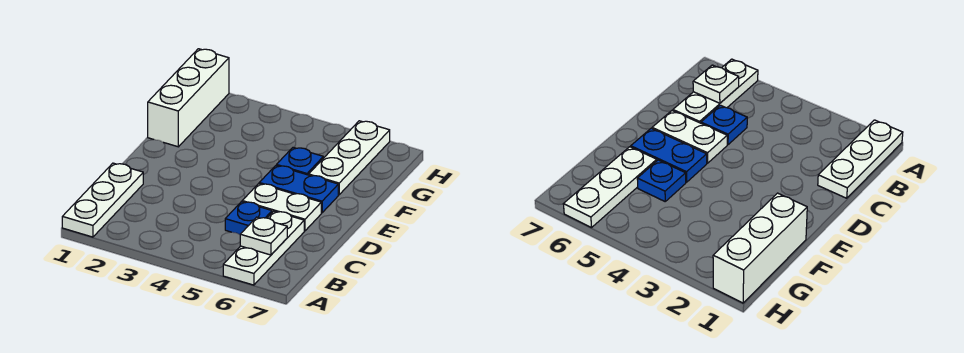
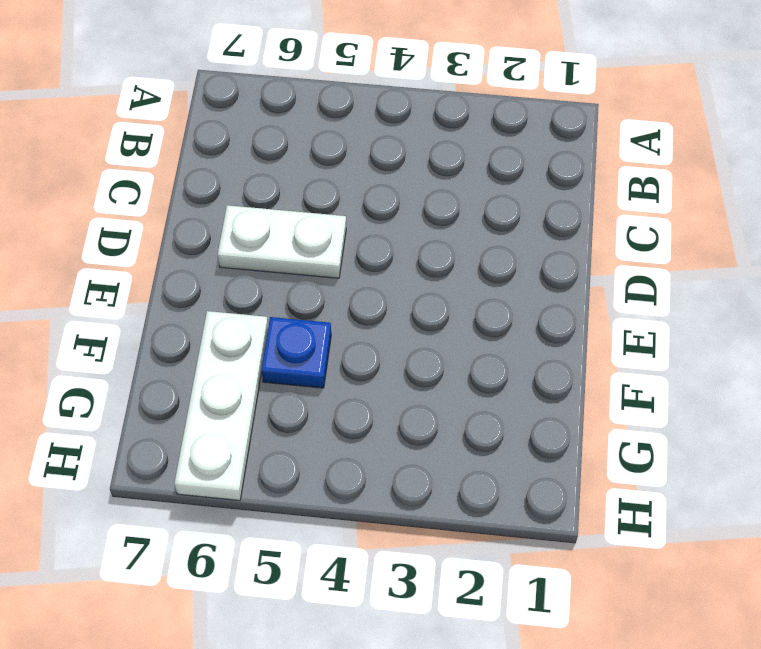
none -> white plate A1:C1 level 1
none -> white plate A6:C6 level 1

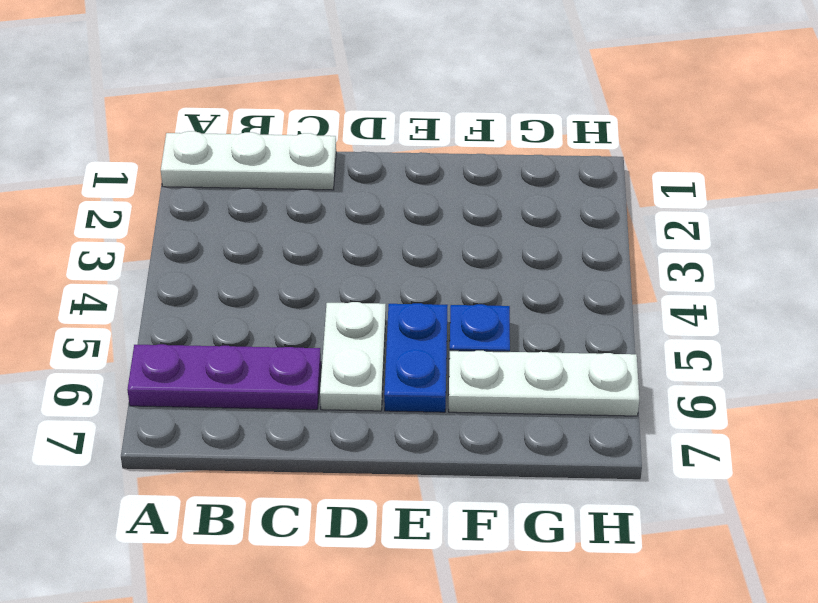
purple plate A6:C6 level 1 -> white plate A6:C6 level 1
none -> blue plate C5 level 1
none -> white brick F1:H1 level 1

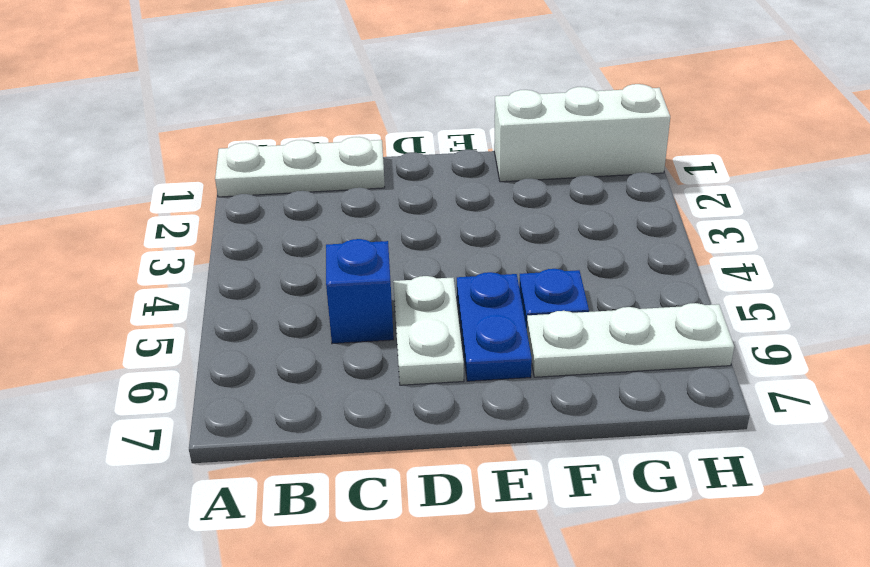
blue brick C5 level 1 -> blue plate C5 level 1
none -> white plate A6:C6 level 1
none -> white plate B6 level 2

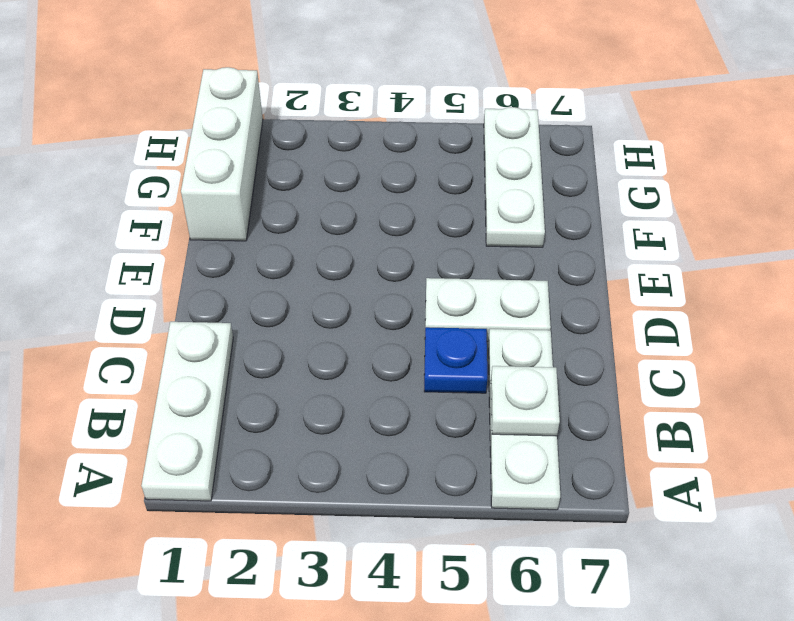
none -> blue plate E5:E6 level 1
none -> blue plate F5 level 1

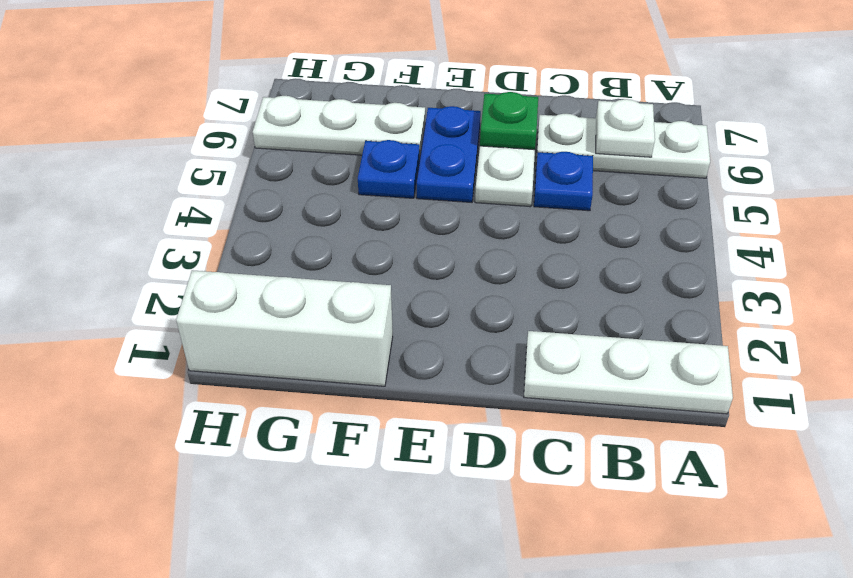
green plate D6 level 2 -> none

